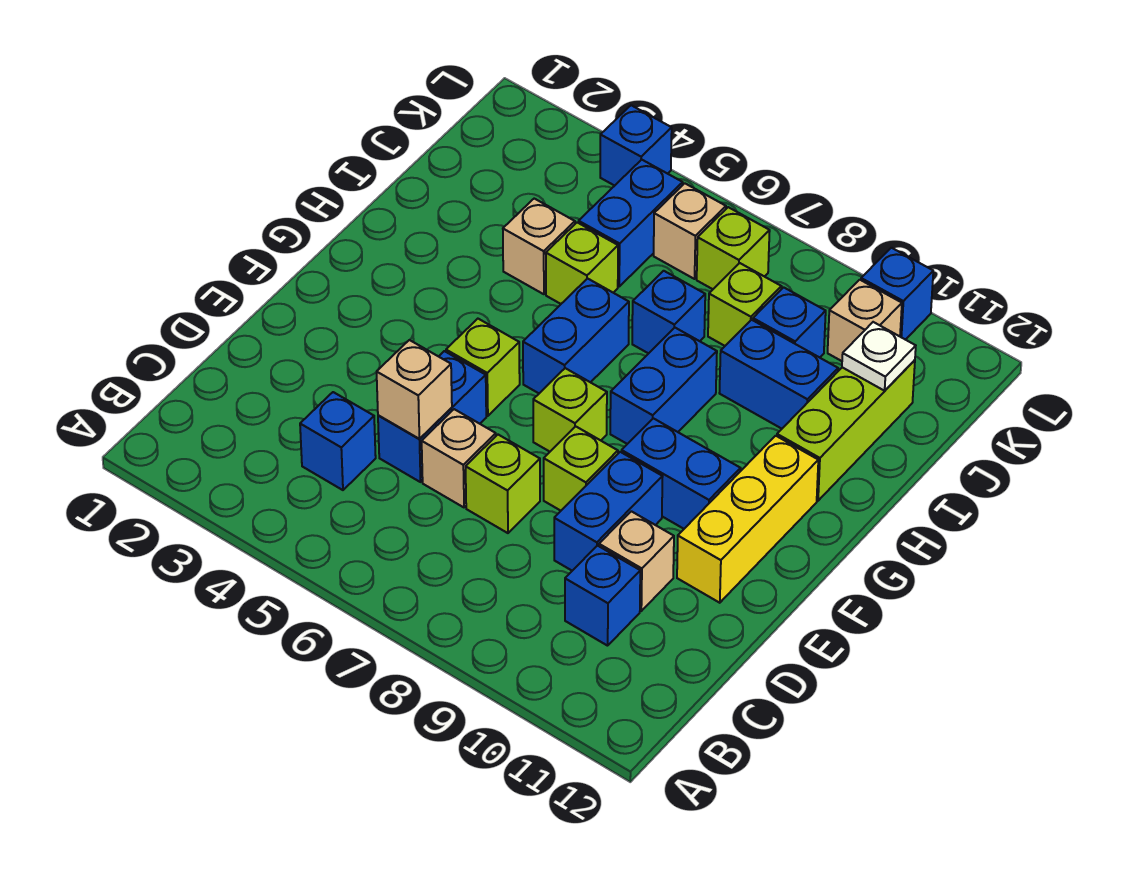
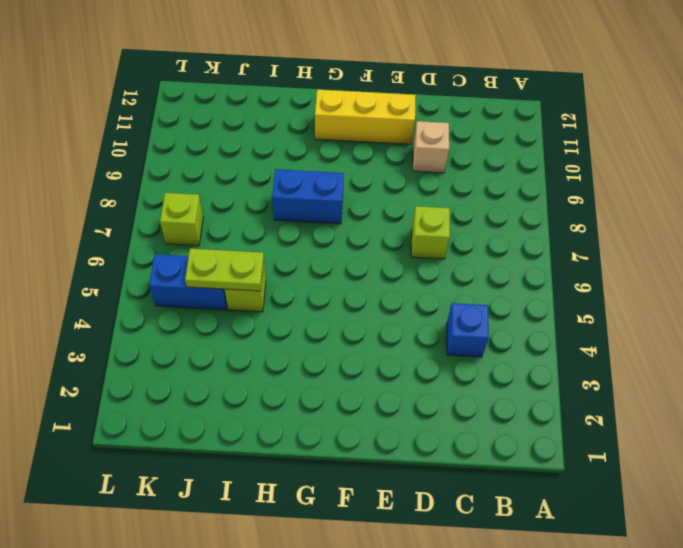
lime plate I5:J5 level 2 -> none
none -> blue brick C10 level 1
none -> blue brick D5:E5 level 1
none -> tan brick D6 level 1

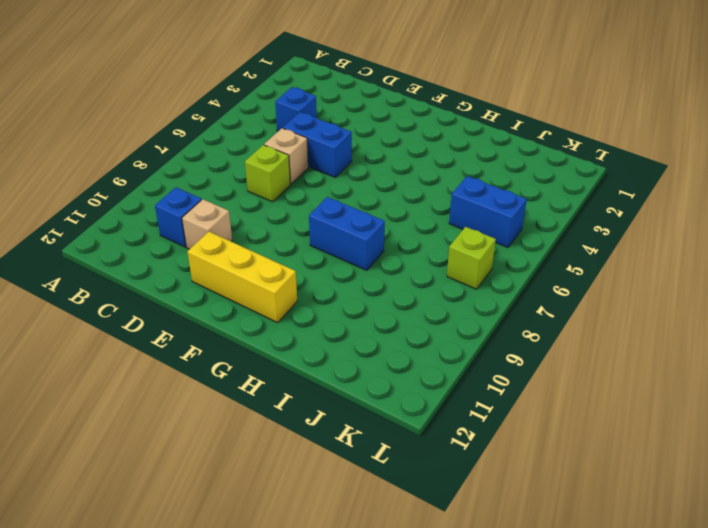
none -> blue brick D9:E9 level 1
none -> lime brick E8 level 1
none -> lime brick F5 level 1

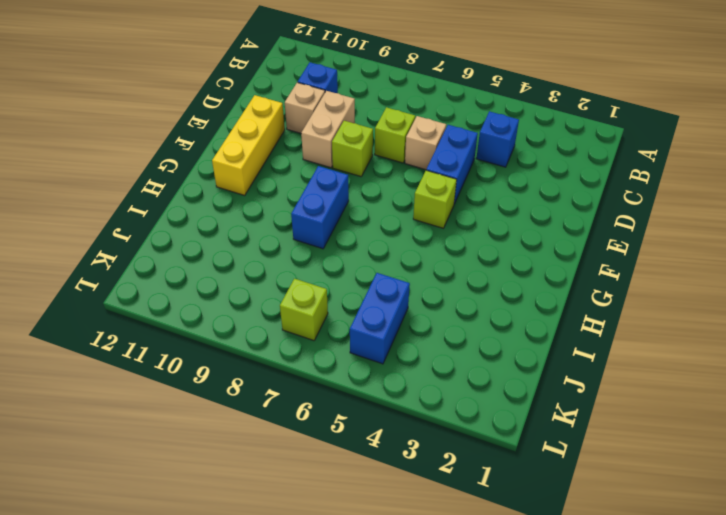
tan brick D9:E9 level 1 -> blue brick D9:E9 level 1
none -> lime brick F7 level 1
none -> blue brick F9:F10 level 1
none -> blue brick G6:H6 level 1

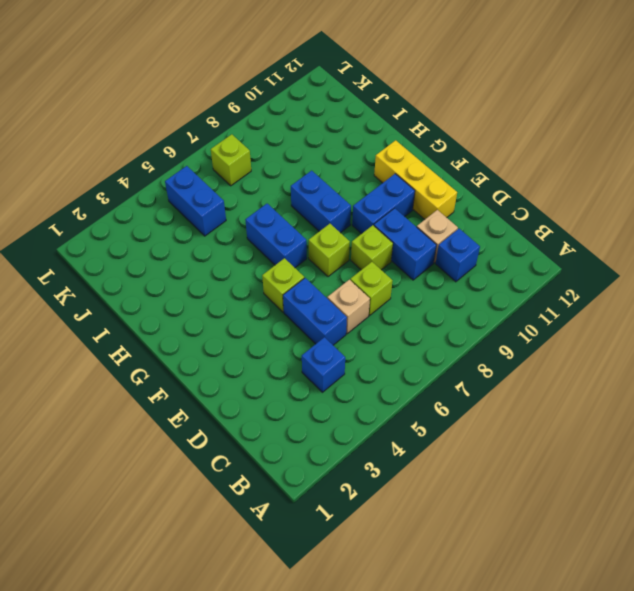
none -> lime brick H11:J11 level 1
none -> tan brick I4 level 1
none -> lime brick I5 level 1

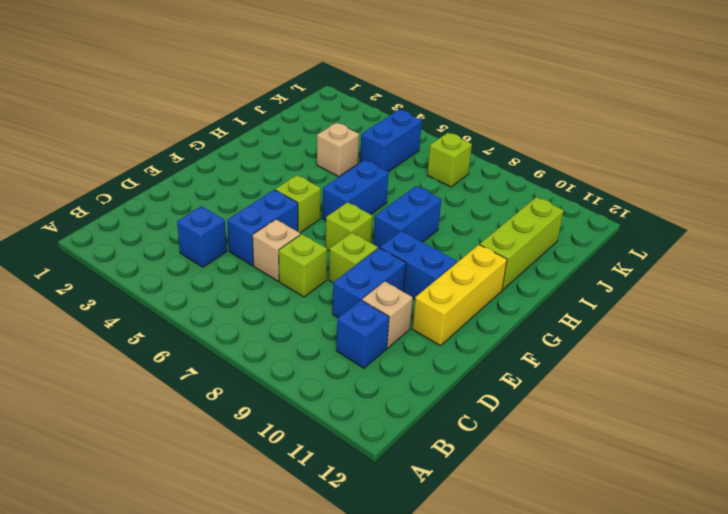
none -> lime brick I5 level 1
none -> blue brick I7 level 1
none -> blue brick I9:I10 level 1

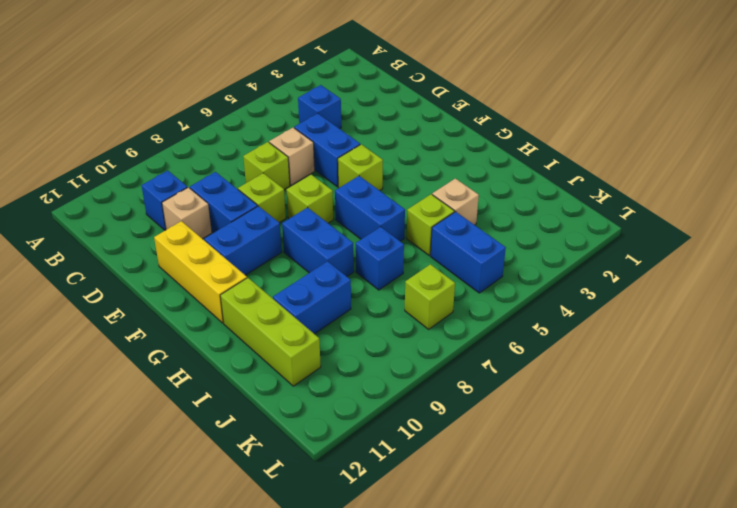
none -> lime brick J8 level 1
none -> blue brick J9 level 1
none -> tan brick K6 level 1

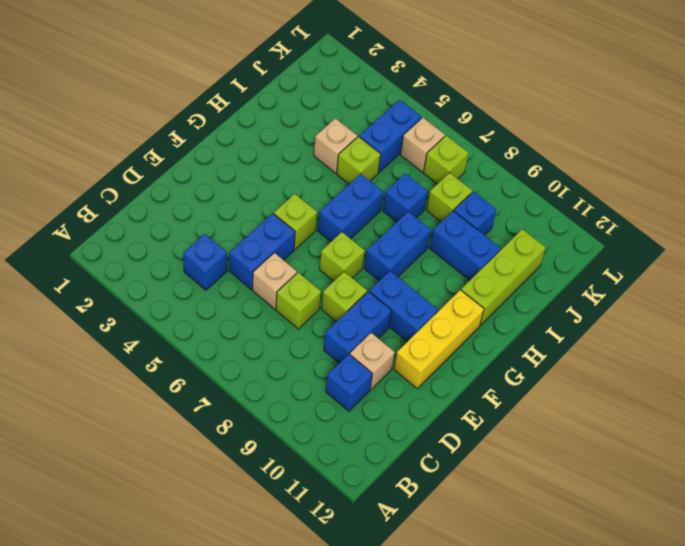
none -> tan brick K10 level 1
none -> blue brick L4 level 1
none -> blue brick L10 level 1

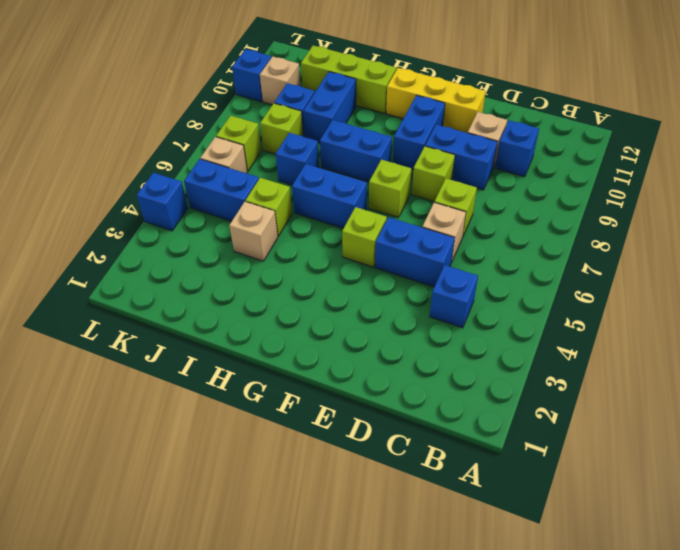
none -> tan brick D5 level 2
none -> white plate J11 level 2

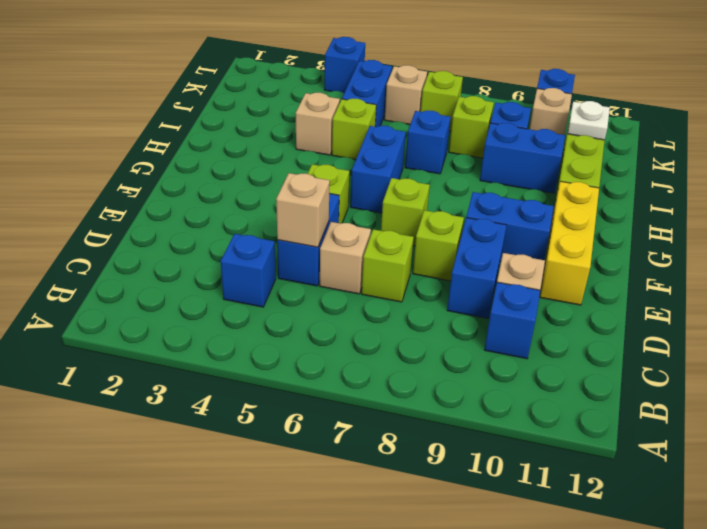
none -> blue brick G8:H8 level 1

